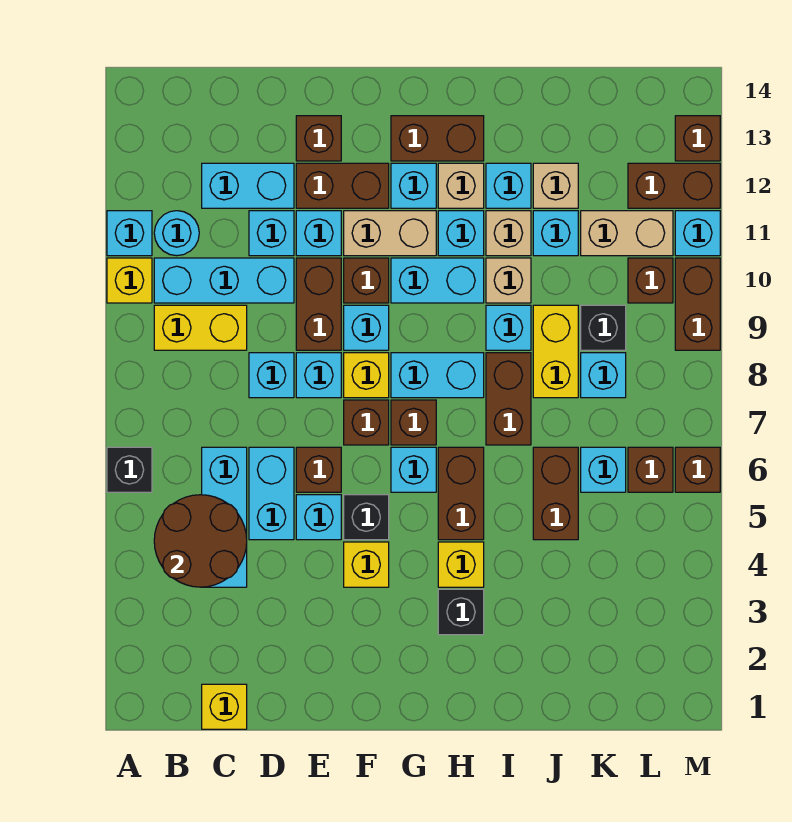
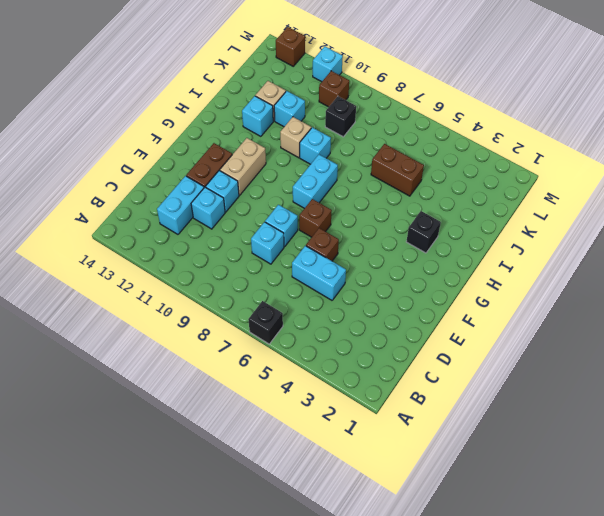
none -> yellow brick A10 level 1
none -> cyan brick A11 level 1
none -> yellow brick B9:C9 level 1
none -> cyan brick B10:D10 level 1

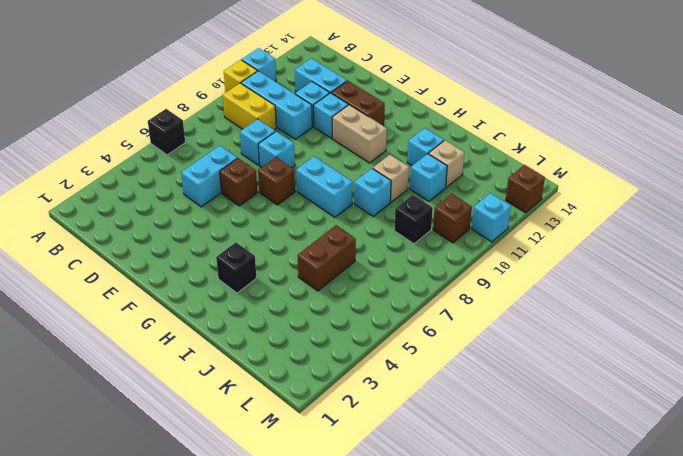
none -> cyan round brick B11 level 1
none -> yellow brick C1 level 1
none -> cyan brick C4:C6 level 1
none -> cyan brick E5 level 1

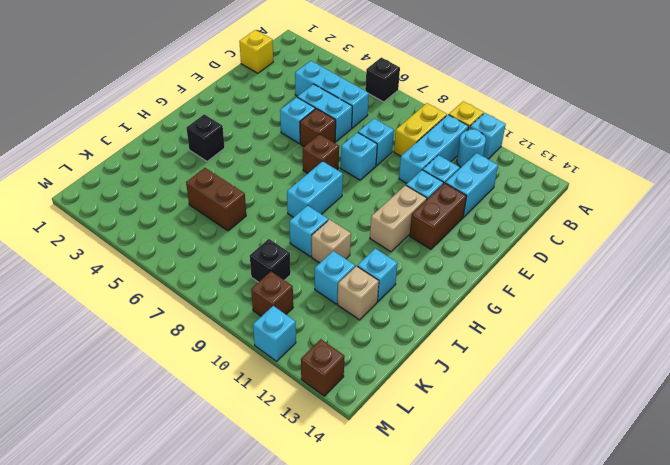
none -> brown brick E9:E10 level 1
none -> brown brick E13 level 1
none -> yellow brick F4 level 1
none -> black brick F5 level 1

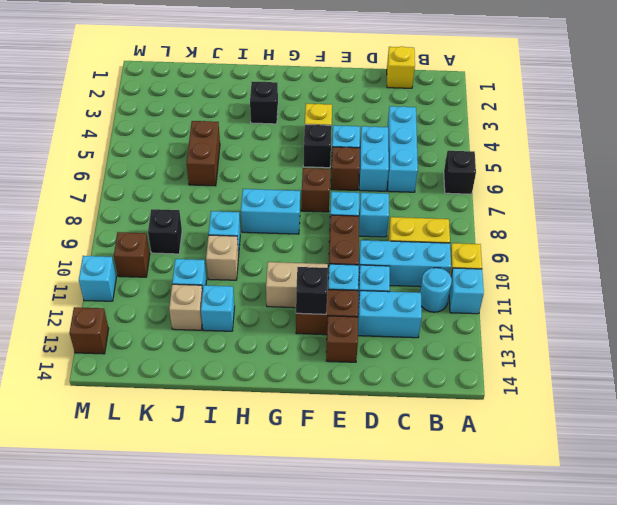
black brick F12 level 2 -> none
none -> yellow brick F8 level 1
none -> cyan brick F9 level 1
none -> brown brick F10 level 1
none -> cyan brick G6 level 1

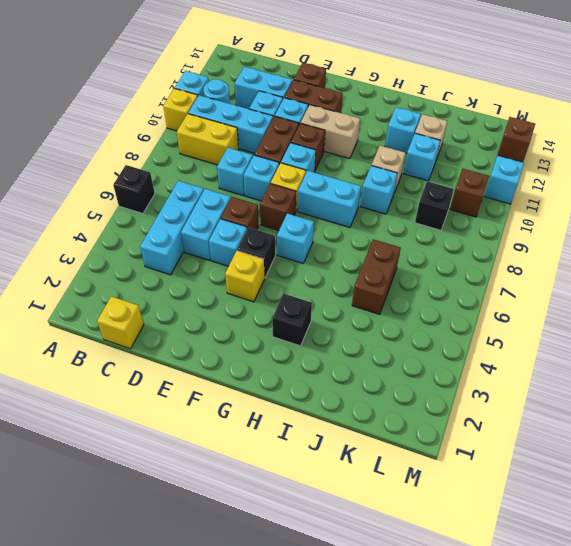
none -> brown brick G7 level 1
none -> cyan brick G10:H10 level 1
none -> cyan brick G12 level 1
none -> brown brick G13:H13 level 1

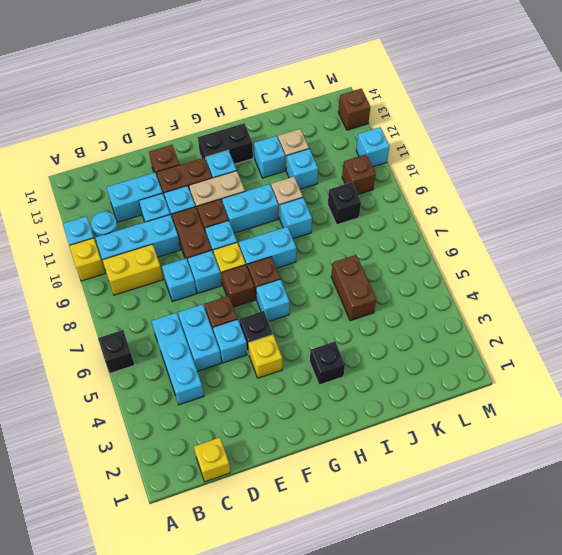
black brick G13:H13 level 1 -> brown brick G13:H13 level 1
none -> yellow brick H4 level 1
none -> brown brick H5:H6 level 1
none -> cyan brick H11 level 1
none -> tan brick H12 level 1

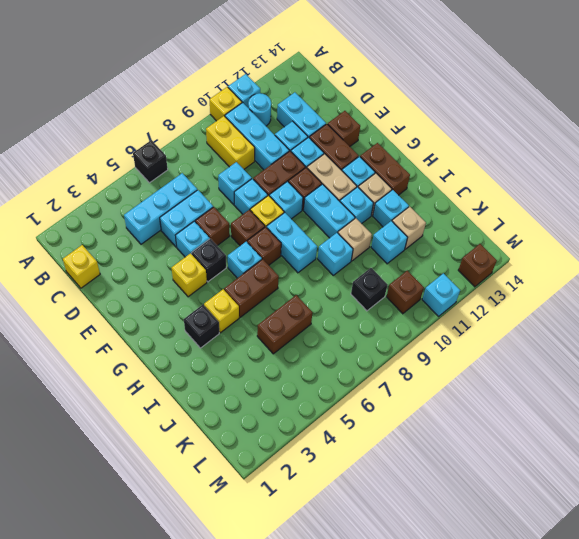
none -> brown brick I7:I8 level 1
none -> tan brick I11 level 1
none -> yellow brick J8:J9 level 1
none -> cyan brick K6 level 1

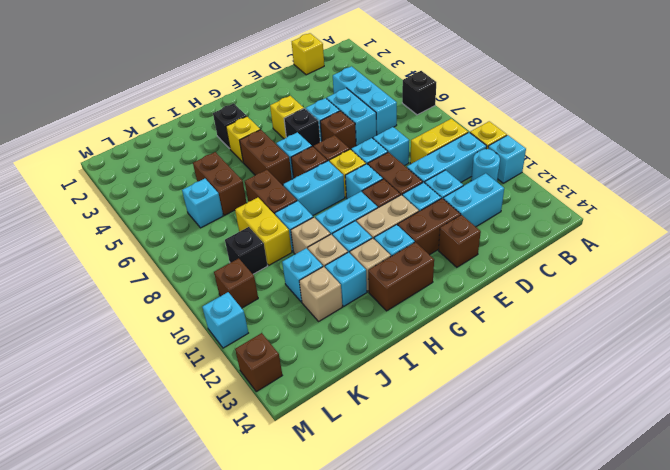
none -> cyan brick K8 level 1
none -> tan brick K11:L11 level 1
none -> brown brick L6 level 1
none -> brown brick L12:M12 level 1

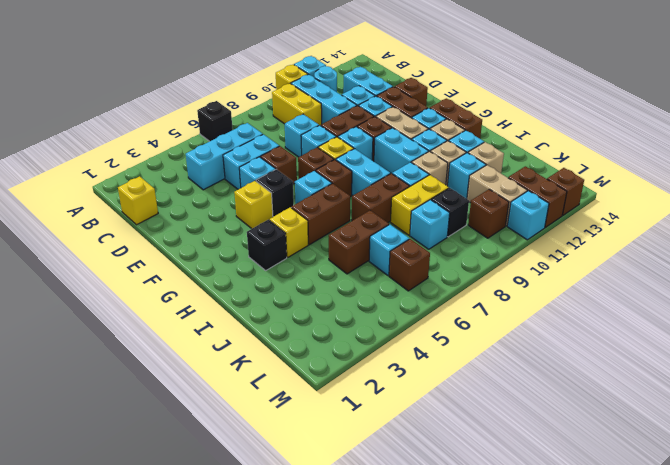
none -> brown brick M6 level 1
none -> brown brick M9:M10 level 1
none -> brown round brick B4:C5 level 2

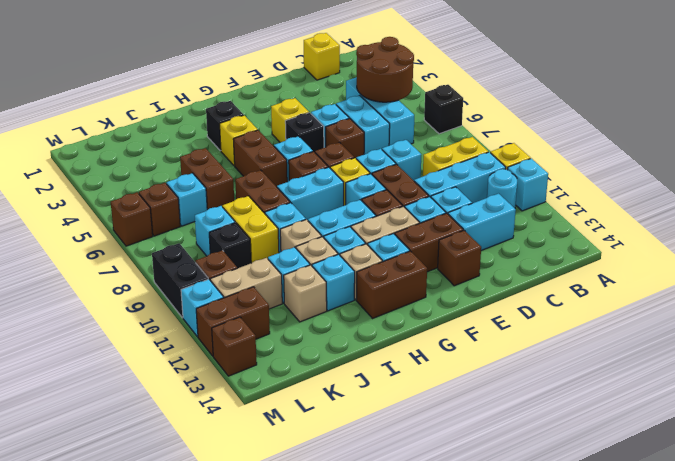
black brick M9:M10 level 1 -> brown brick M9:M10 level 1

